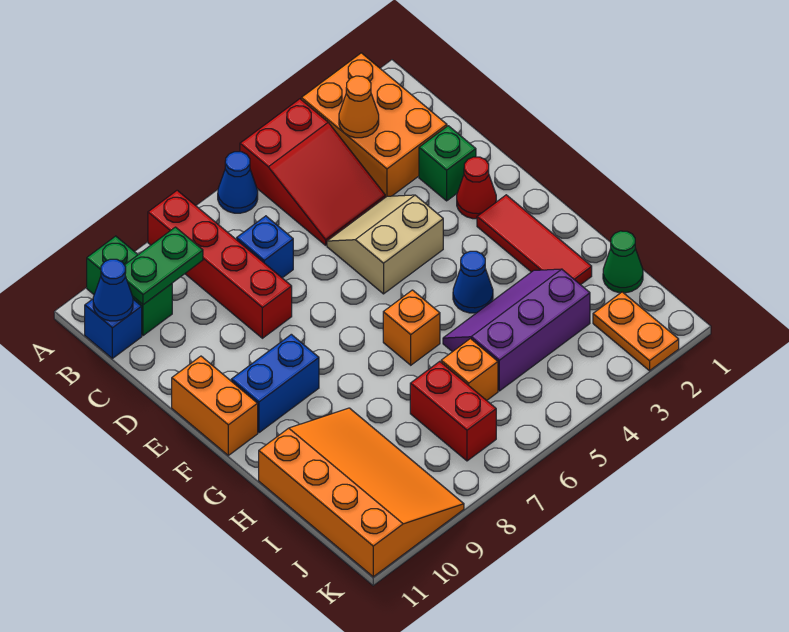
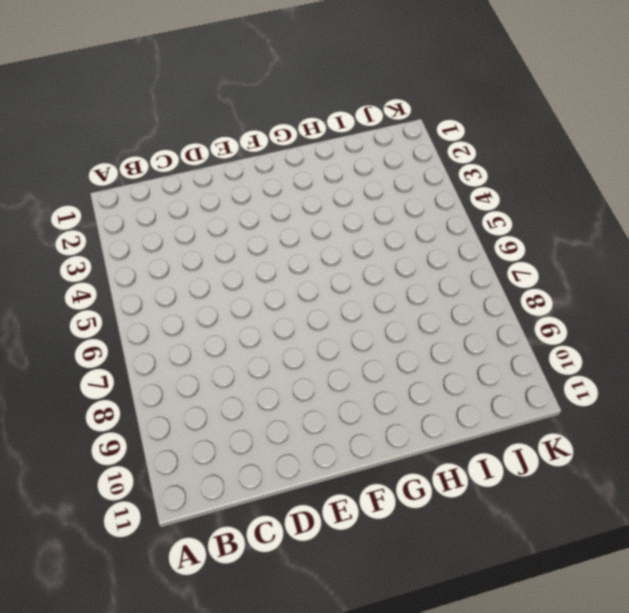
none -> orange brick A2:C3 level 1
none -> red slope A4:C5 level 1 top A
none -> blue cone A6 level 1

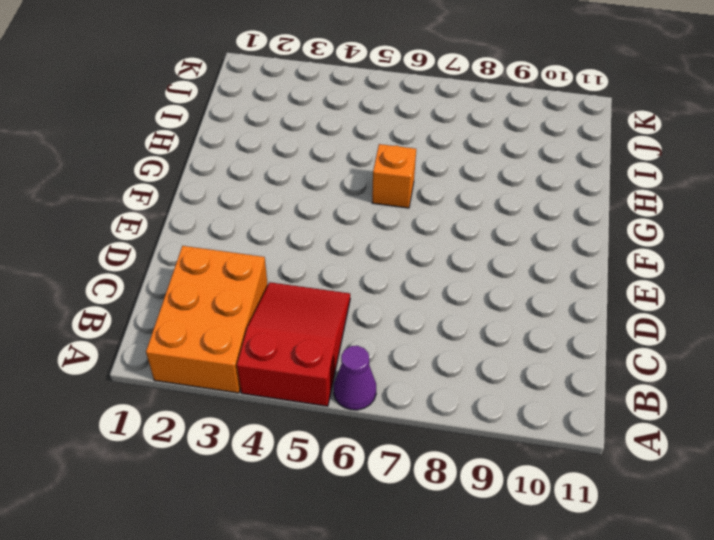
purple cone A6 level 1 -> blue cone A6 level 1
none -> red brick A8:D8 level 1
none -> green brick A10:B10 level 1
none -> blue brick B11 level 1

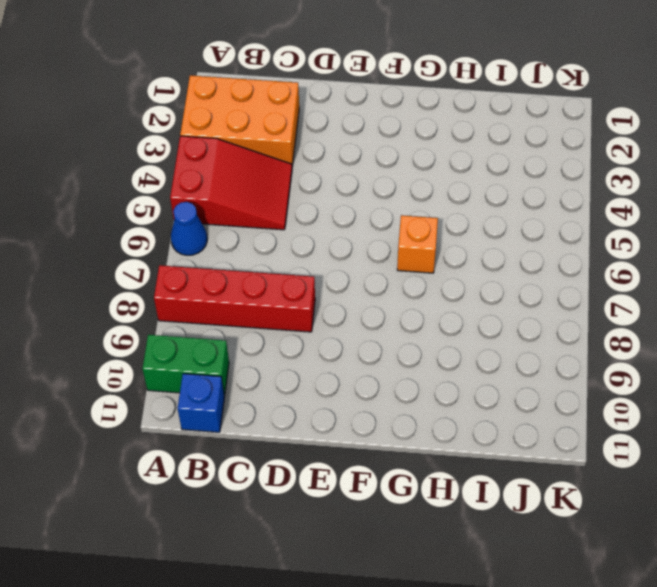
none -> blue brick C7 level 1
none -> green brick D2 level 1
none -> tan slope D4:E5 level 1 top E

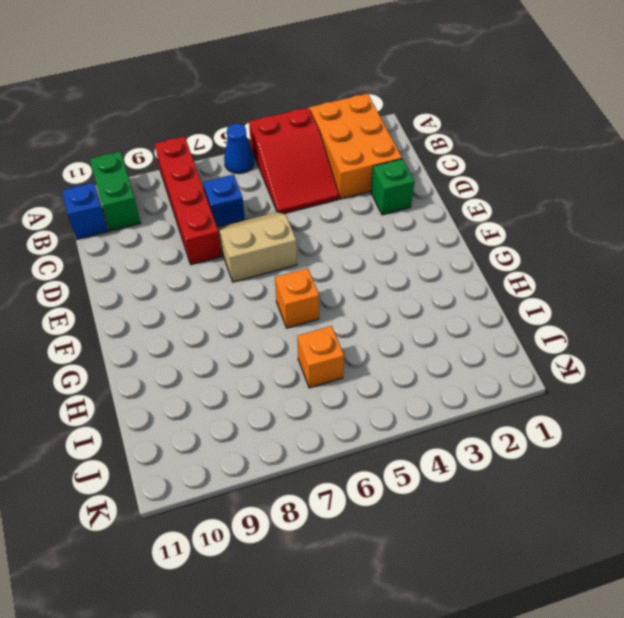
tan slope D6:E7 level 1 top E -> tan slope D4:E5 level 1 top E
none -> red cone E2 level 1
none -> orange brick E11:F11 level 1
none -> red tile F2:H2 level 1

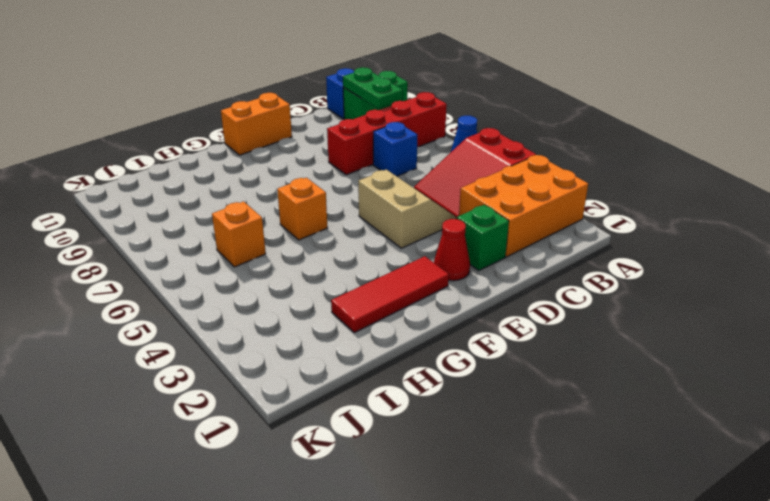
none -> blue brick F9:F10 level 1
none -> blue cone G4 level 1
none -> purple slope H3:I5 level 1 top I

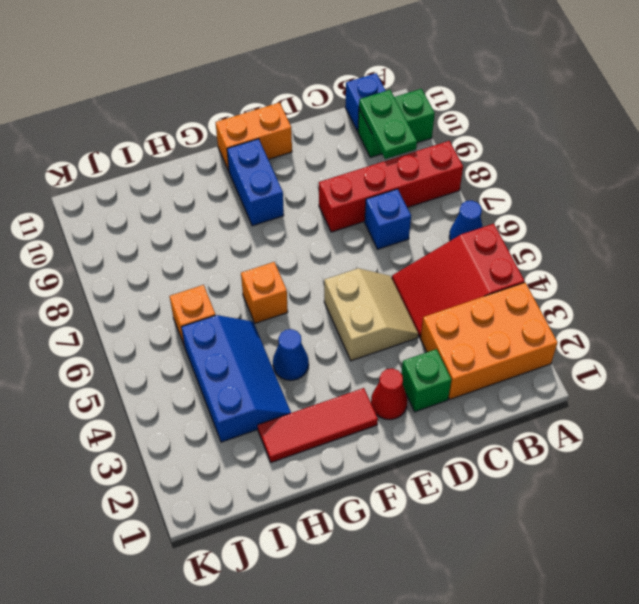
blue slope H3:I5 level 1 top I -> purple slope H3:I5 level 1 top I
none -> orange slope H9:K11 level 1 top 11
none -> green cone I1 level 1
none -> red brick I7:J7 level 1

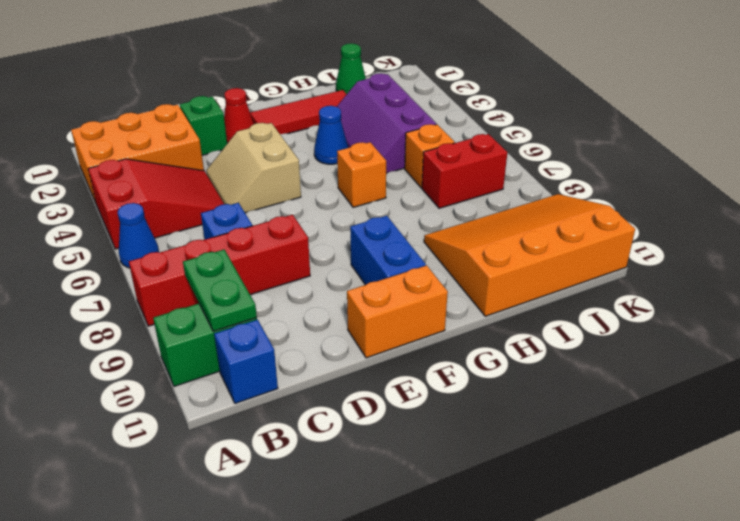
none -> orange plate J2:K2 level 1
none -> orange cone B3 level 2
none -> blue cone B11 level 2

